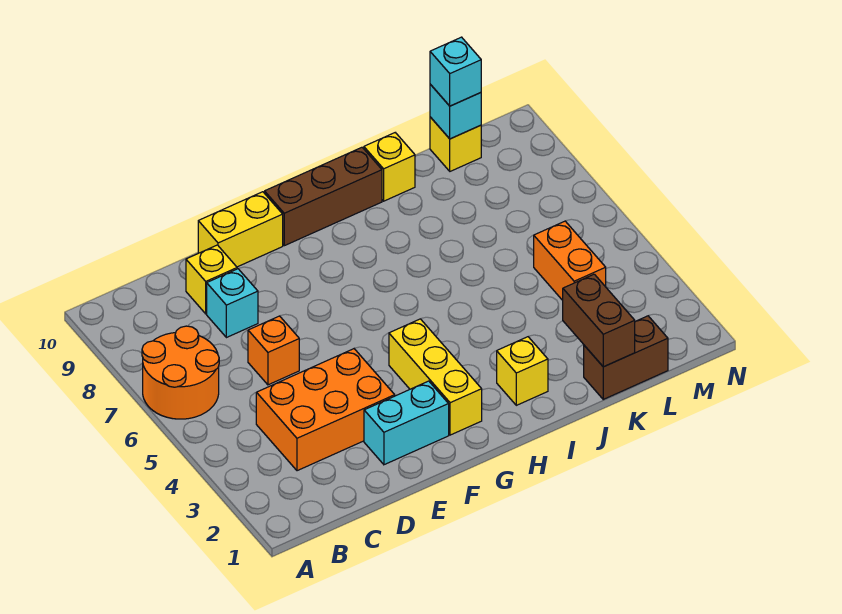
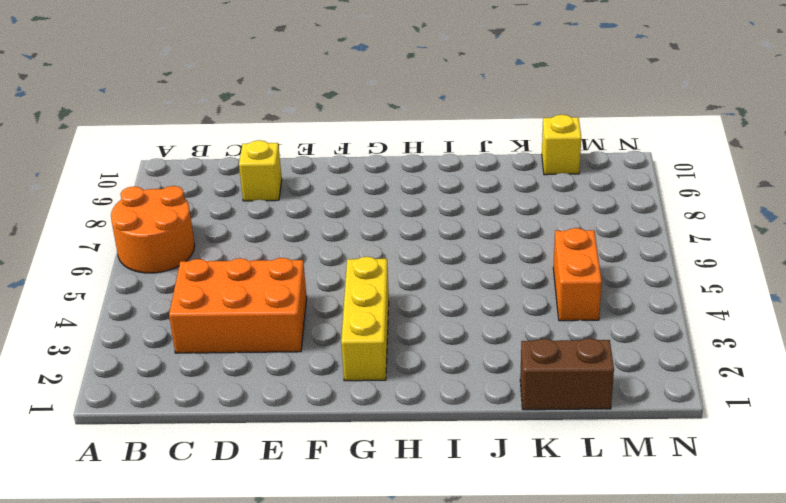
none -> orange brick D6 level 1
none -> cyan brick D8 level 1
none -> cyan brick E2:F2 level 1

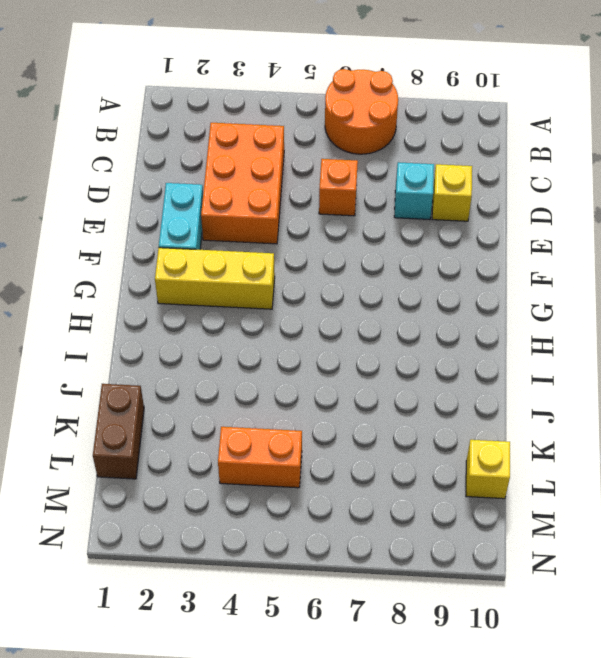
none -> yellow brick E10:F10 level 1
none -> brown brick G10:I10 level 1
none -> yellow brick I2 level 1

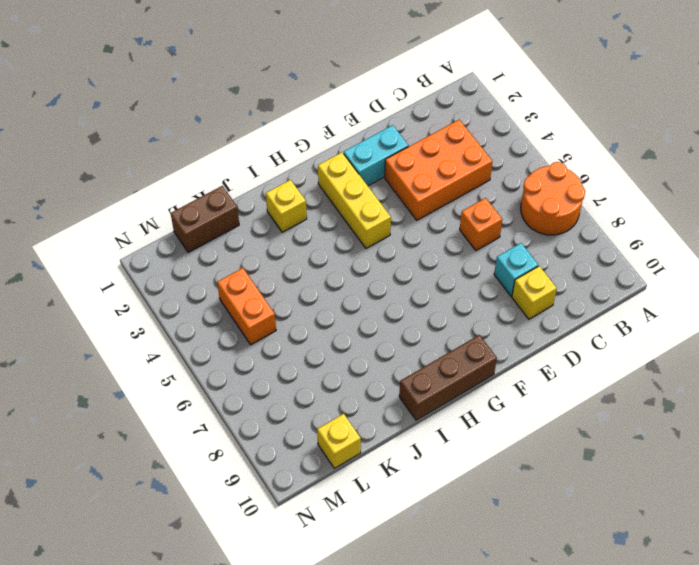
none -> yellow brick E10:F10 level 1
none -> yellow brick J10 level 1
none -> brown brick K1:K2 level 2

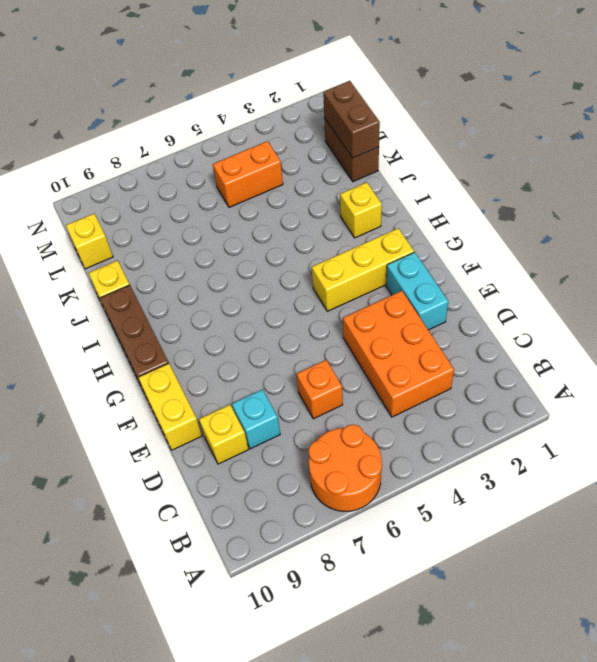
brown brick K1:L1 level 2 -> brown brick K1:K2 level 2
none -> cyan brick L10 level 2
none -> cyan brick L10 level 3

